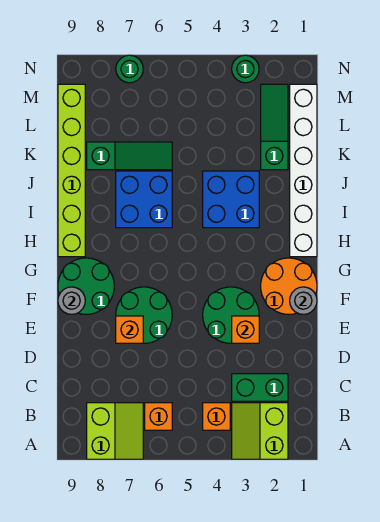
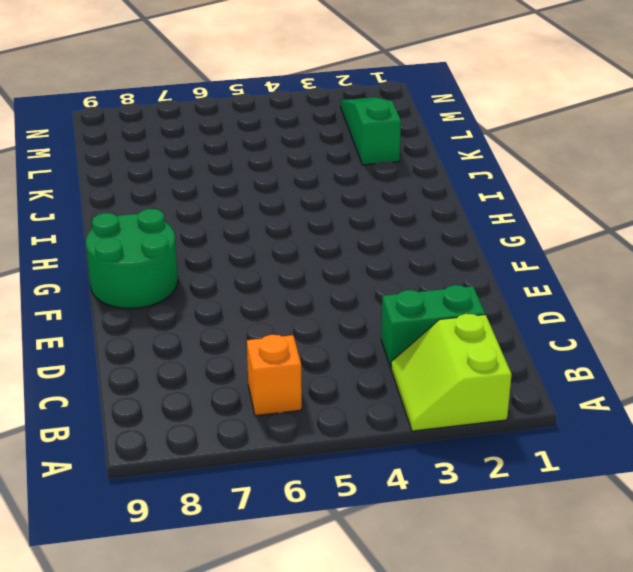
none -> lime slope A7:B8 level 1 top 8
none -> orange brick B4 level 1
none -> green round brick E3:F4 level 1

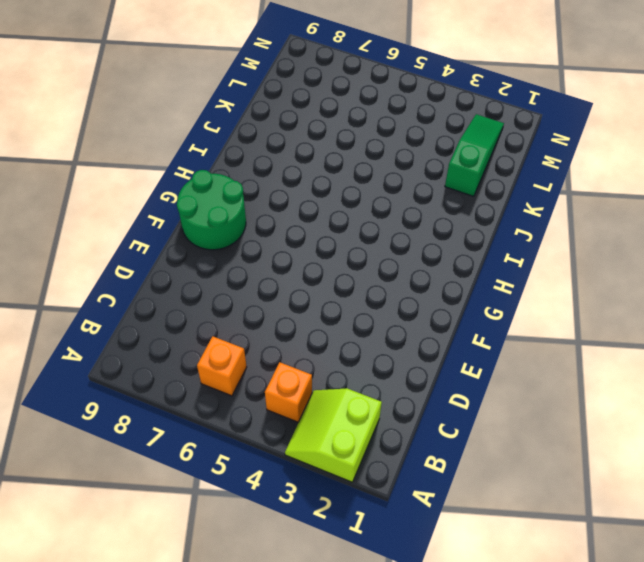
none -> lime slope A7:B8 level 1 top 8
none -> green brick C2:C3 level 1
none -> green round brick E3:F4 level 1

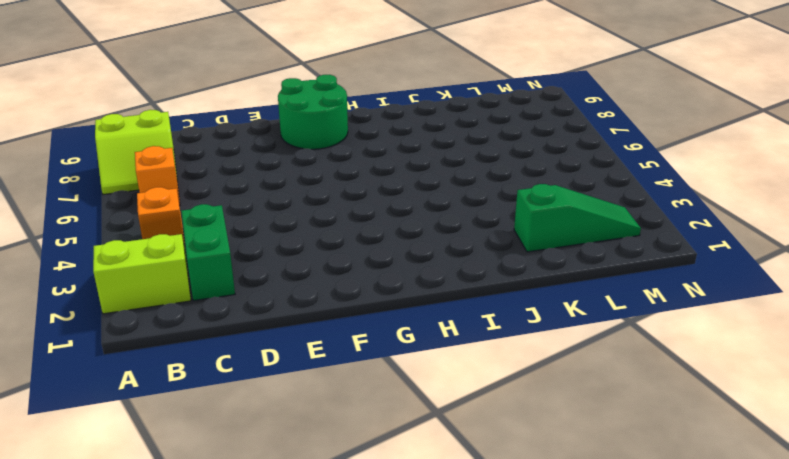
none -> green round brick E3:F4 level 1
none -> green round brick E6:F7 level 1
none -> orange round brick F1:G2 level 1

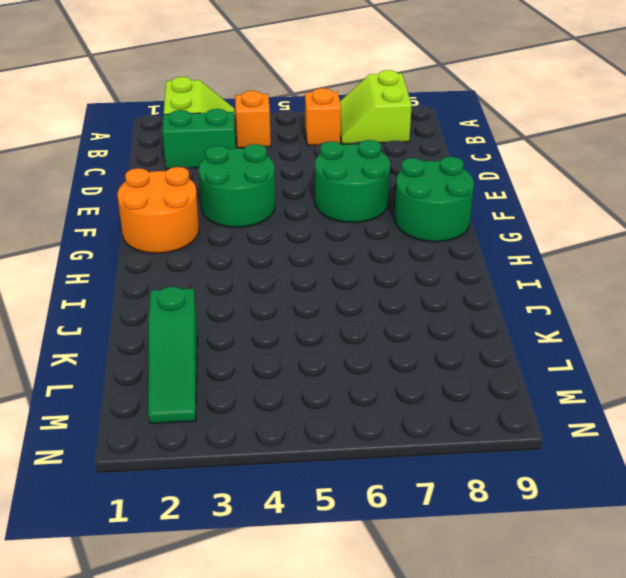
none -> white brick H1:M1 level 1
none -> lime brick H9:M9 level 1
none -> blue brick I3:J4 level 1

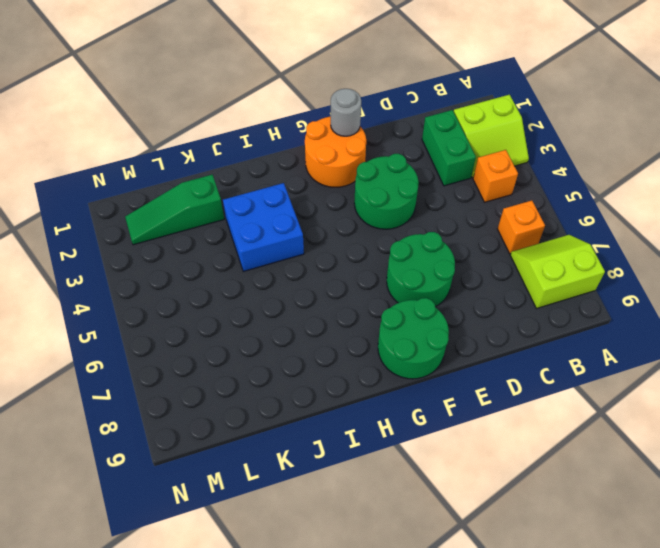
none -> white brick H1:M1 level 1
none -> lime brick H9:M9 level 1
none -> blue brick I6:J7 level 1

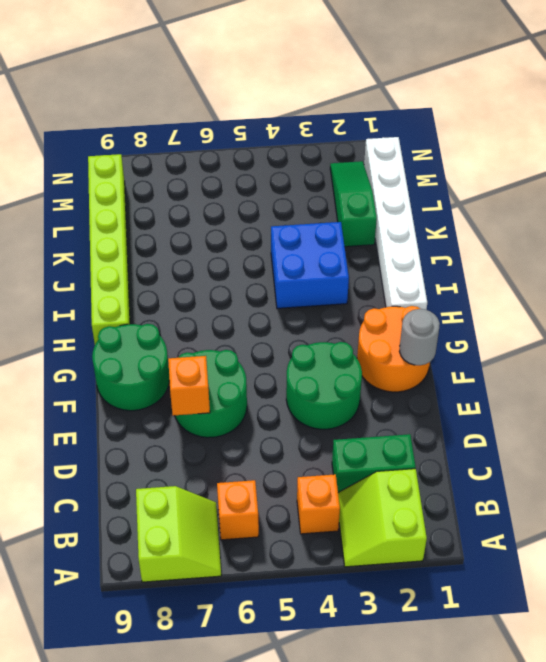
none -> blue brick I6:J7 level 1
none -> green slope K6:K8 level 1 top 8
none -> green round brick N3 level 1

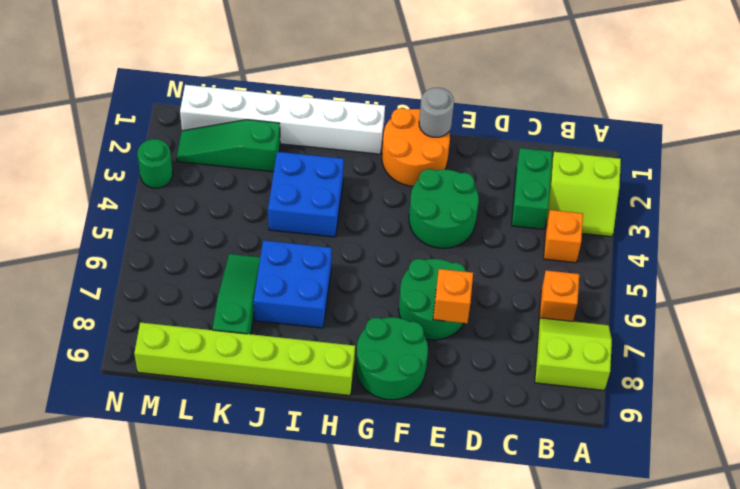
none -> green round brick N7 level 1
none -> orange brick E3 level 2
none -> grey round brick F9 level 2

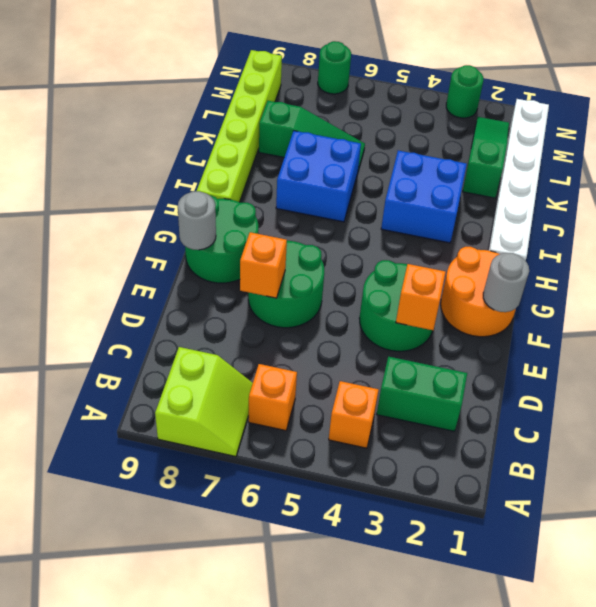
none -> lime slope A2:B3 level 1 top 2

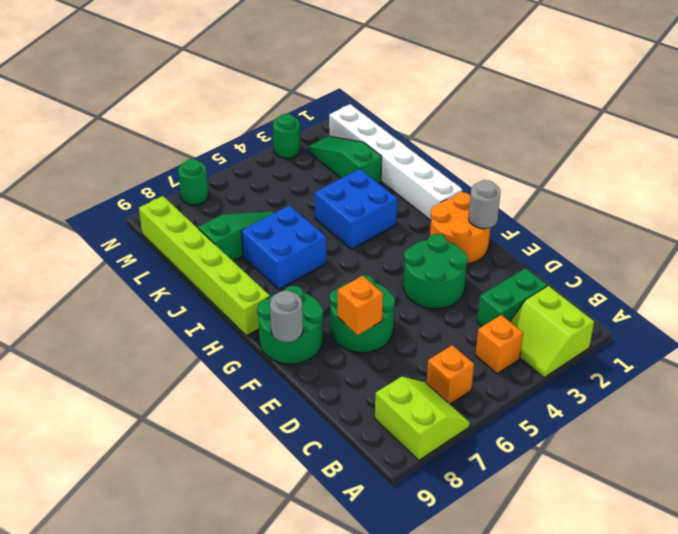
none -> orange brick E3 level 2

